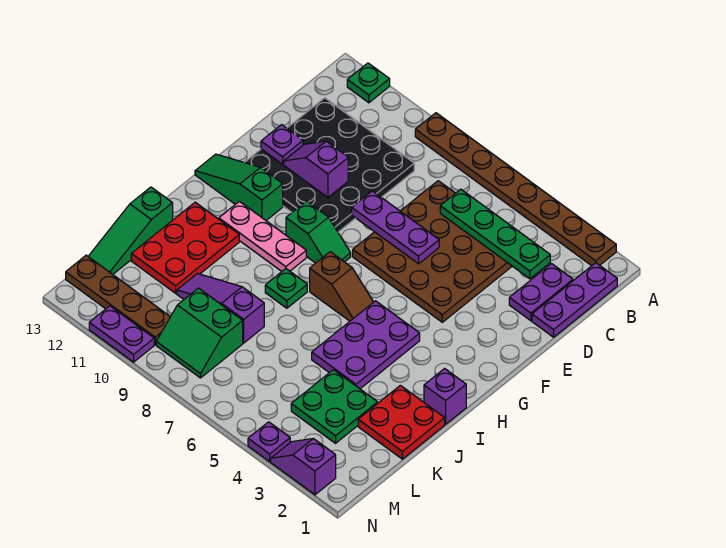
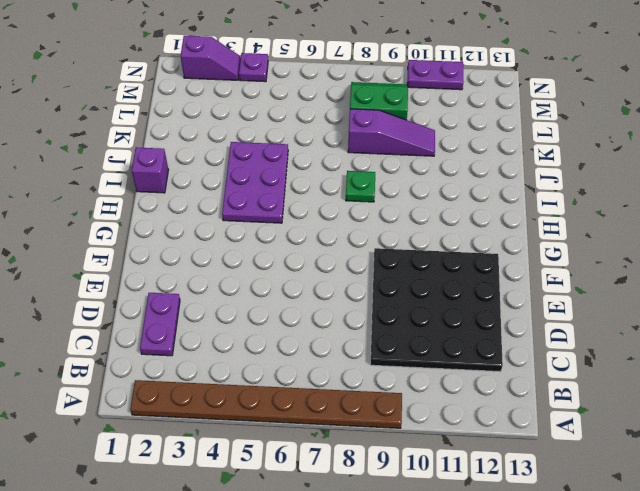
none -> green plate A12 level 1
none -> purple plate B1:D1 level 1
none -> brown plate C4:F7 level 1

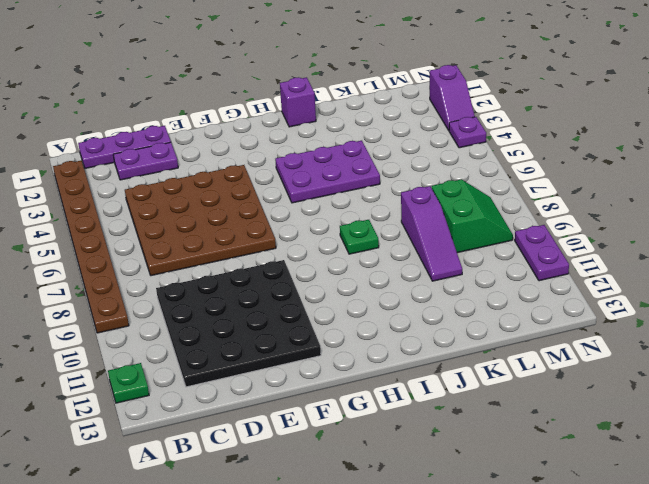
none -> green slope G8:G9 level 1 top 9
none -> green slope G11:G13 level 1 top 11
none -> brown slope H6:H7 level 1 top 7

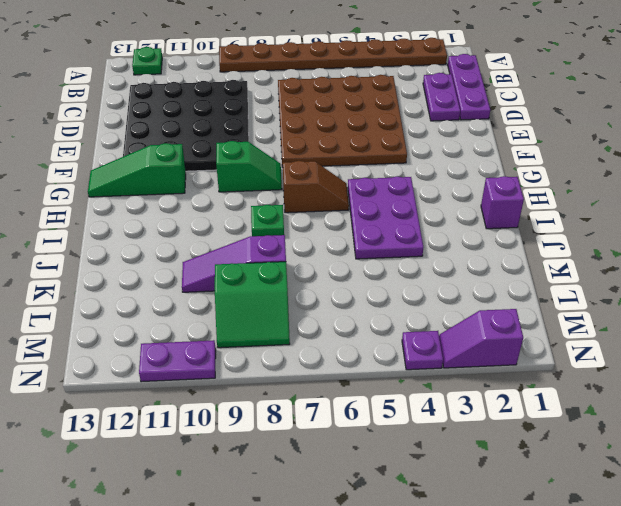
none -> pink plate H9:H11 level 1
none -> red plate I11:K12 level 1
none -> red plate J1:K2 level 1

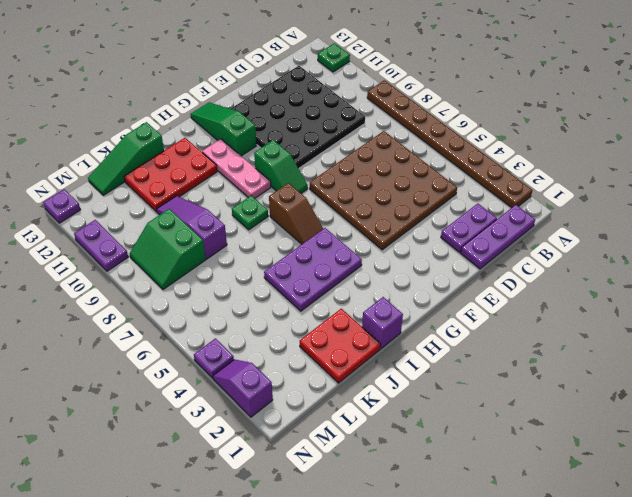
purple plate N13 level 1 -> purple plate E12 level 2
none -> green plate K3:L4 level 1
none -> brown plate M10:M13 level 1
none -> green plate C3:C6 level 2

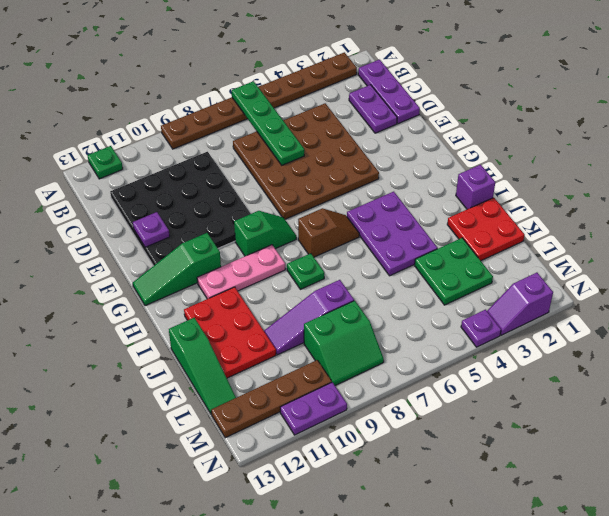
green plate A6:D6 level 2 -> green plate C3:C6 level 2
none -> purple plate E6:E8 level 2
none -> purple slope E10:E11 level 2 top 10

